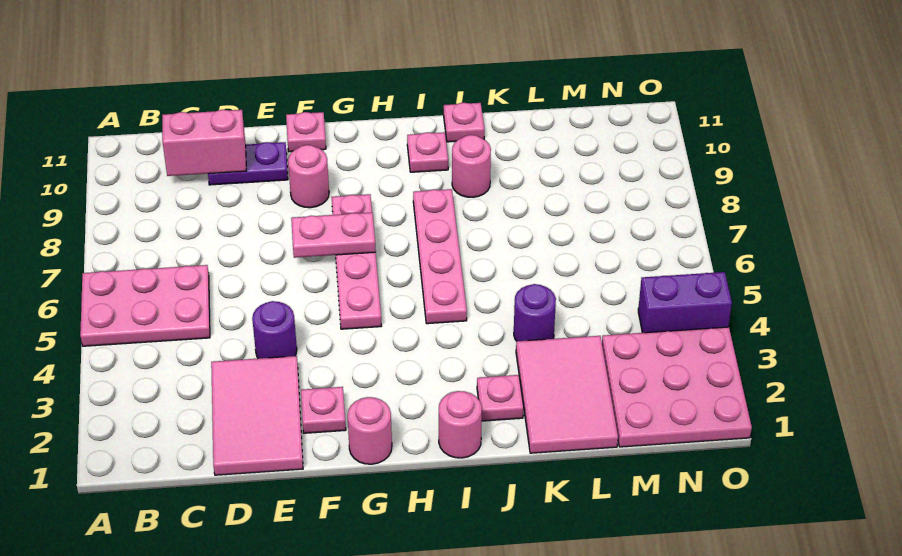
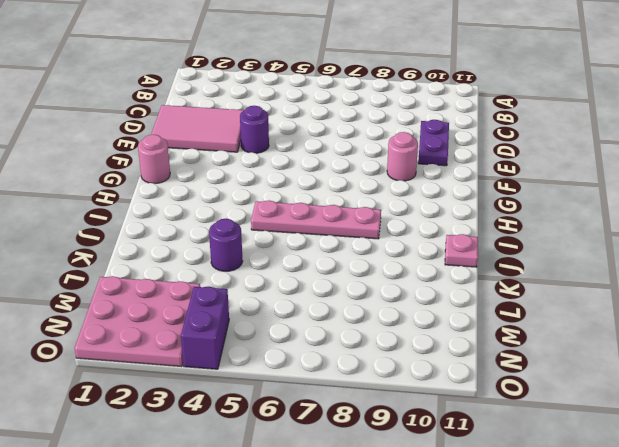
none -> pink plate A5:C6 level 1
none -> pink plate F2 level 1
none -> pink plate F11 level 1

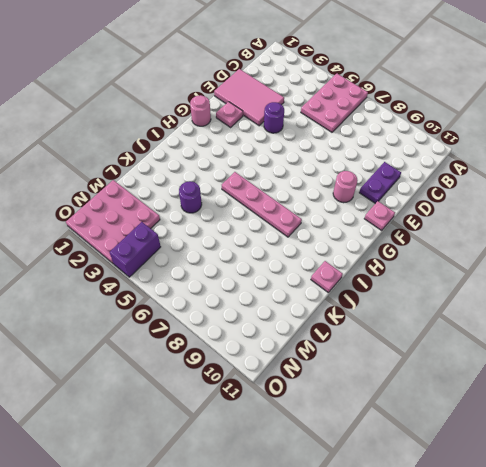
none -> pink plate G5:G8 level 1
none -> pink round brick I1 level 1
none -> pink plate I10 level 1

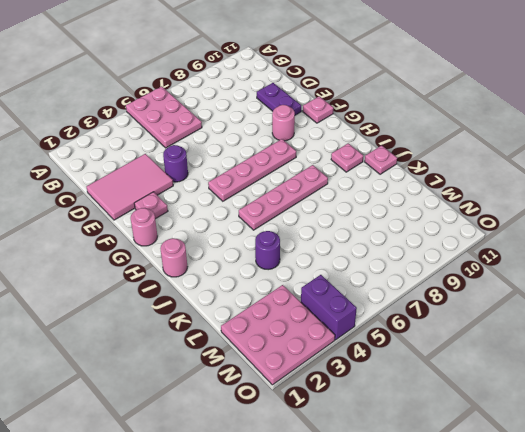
none -> pink plate J2 level 1
none -> pink round brick J9 level 1
none -> pink tile K1:L3 level 1

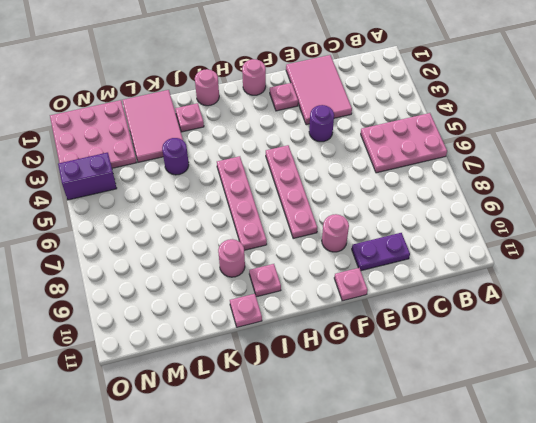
none -> pink brick C10:D10 level 2
none -> pink plate F7:G7 level 2

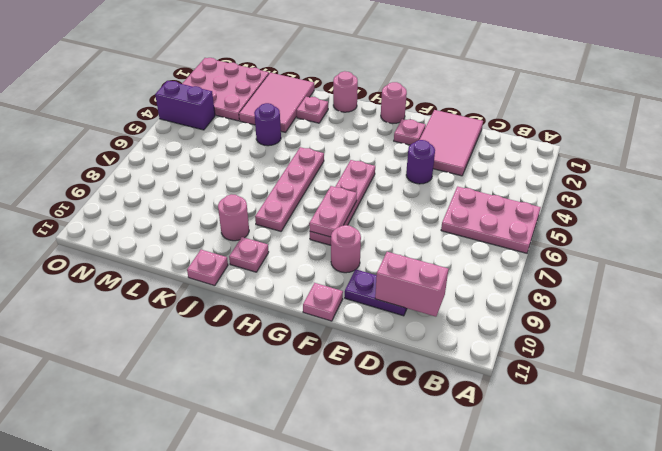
pink plate G7:G8 level 2 -> pink plate F7:G7 level 2

